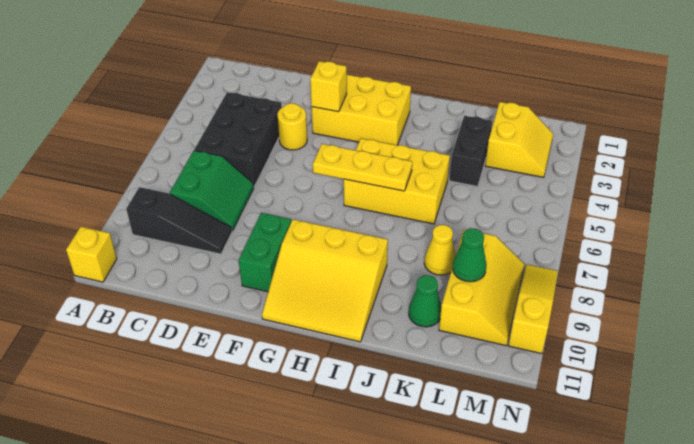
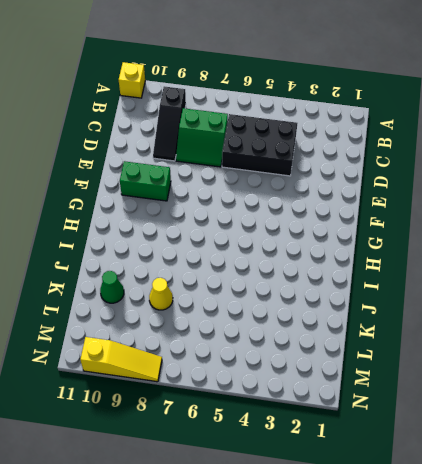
none -> yellow round brick E4 level 1
none -> yellow brick F2:H3 level 1
none -> yellow slope G9:I11 level 1 top 9

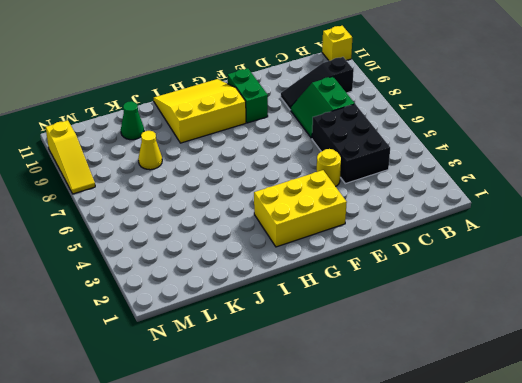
none -> yellow brick H5:J6 level 1
none -> black brick K3:K4 level 1
none -> yellow slope L2:M3 level 1 top L

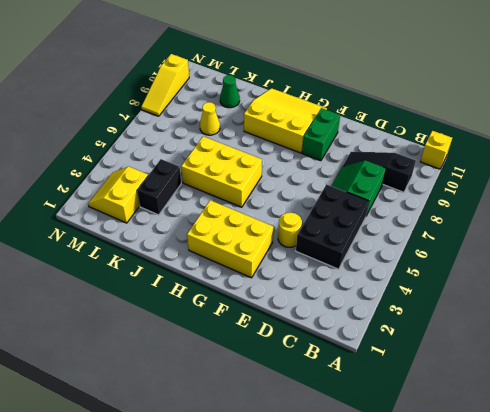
none -> yellow slope L8:M10 level 1 top L
none -> yellow brick F3 level 2
none -> yellow plate G6:I6 level 2

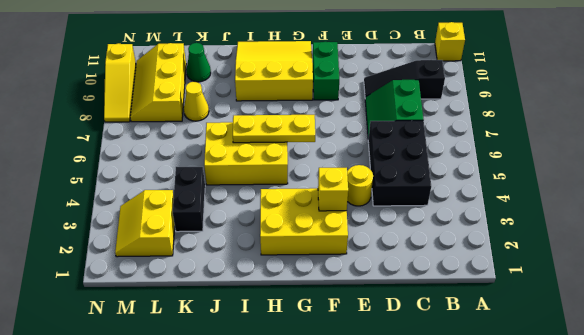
none -> green cone L9 level 2

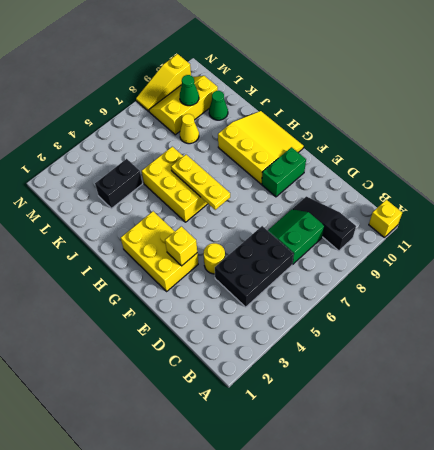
none -> yellow slope L2:M3 level 1 top L

